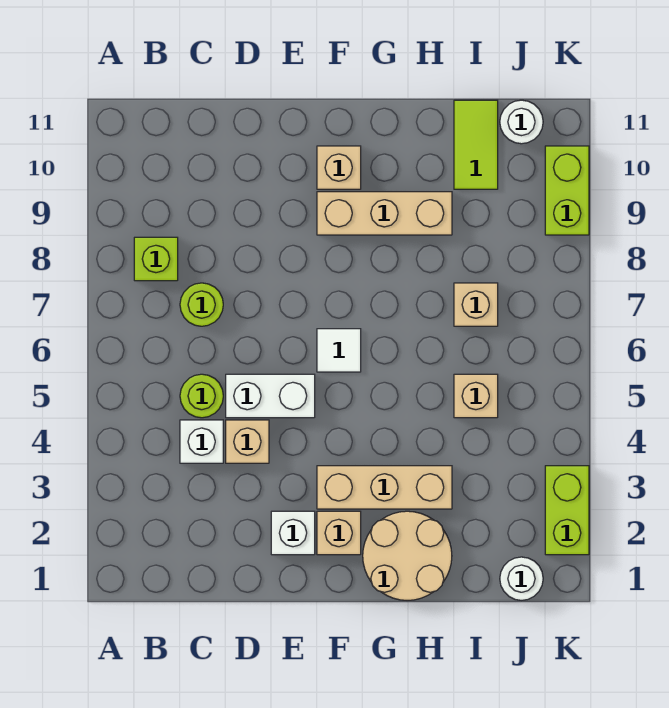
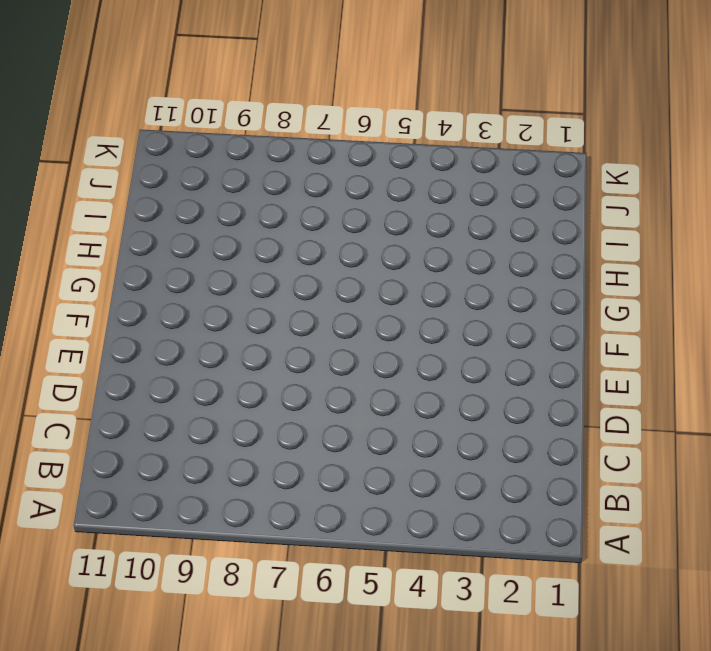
none -> lime brick B8 level 1
none -> white brick C4 level 1
none -> lime round brick C5 level 1

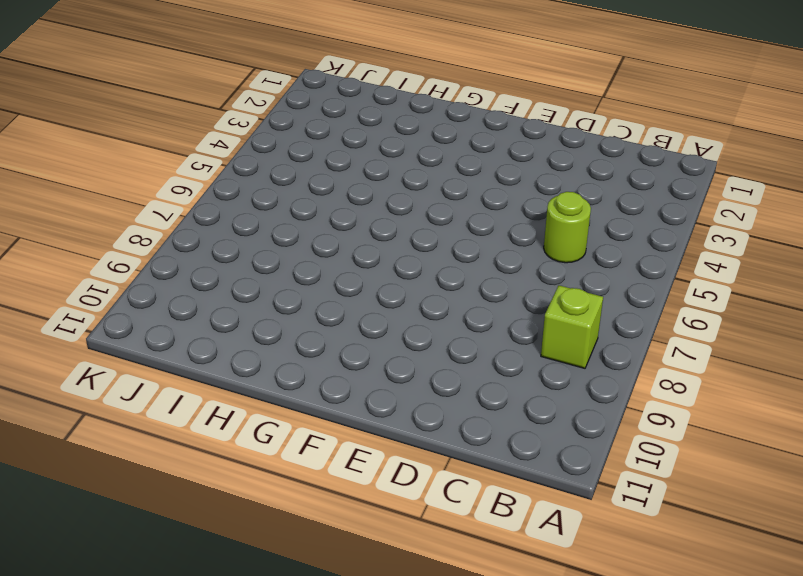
none -> white brick C4 level 1
none -> lime round brick C7 level 1
none -> tan brick D4 level 1

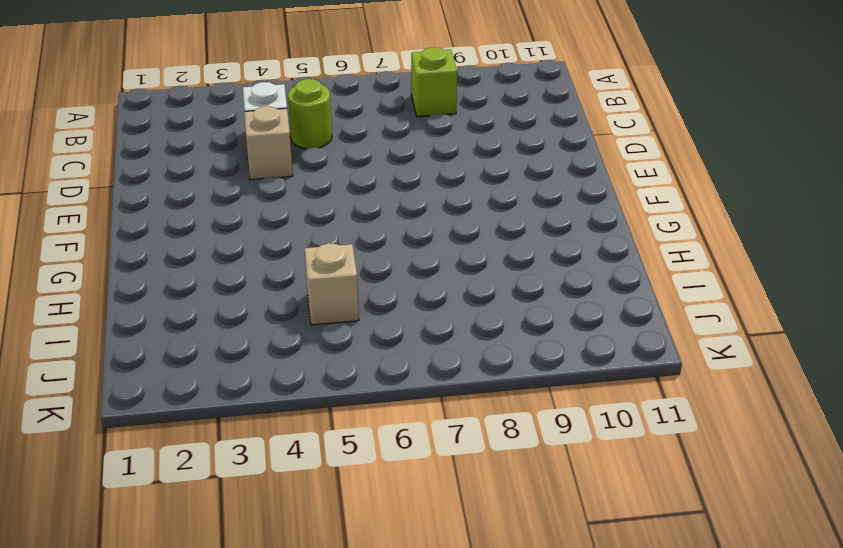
none -> lime round brick C7 level 1
none -> white brick D5:E5 level 1
none -> white brick E2 level 1

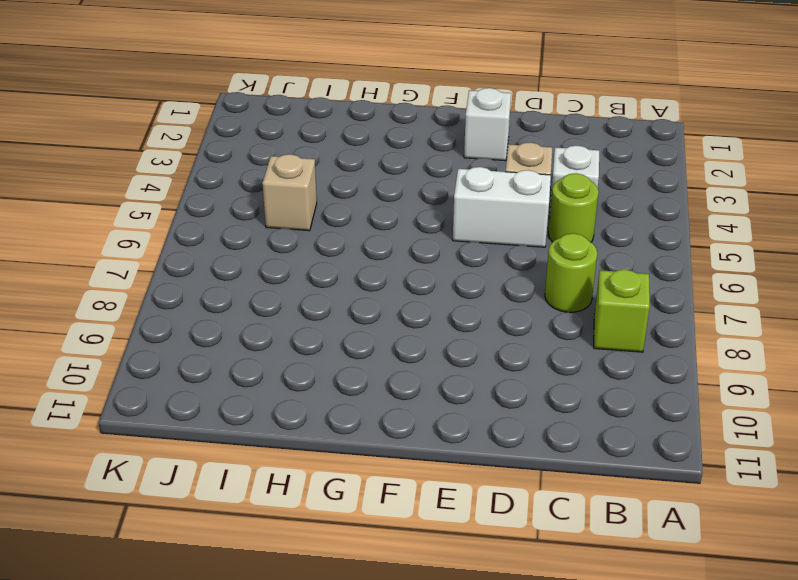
none -> tan brick F2 level 1
none -> tan brick F3:H3 level 1
none -> white tile F6 level 1

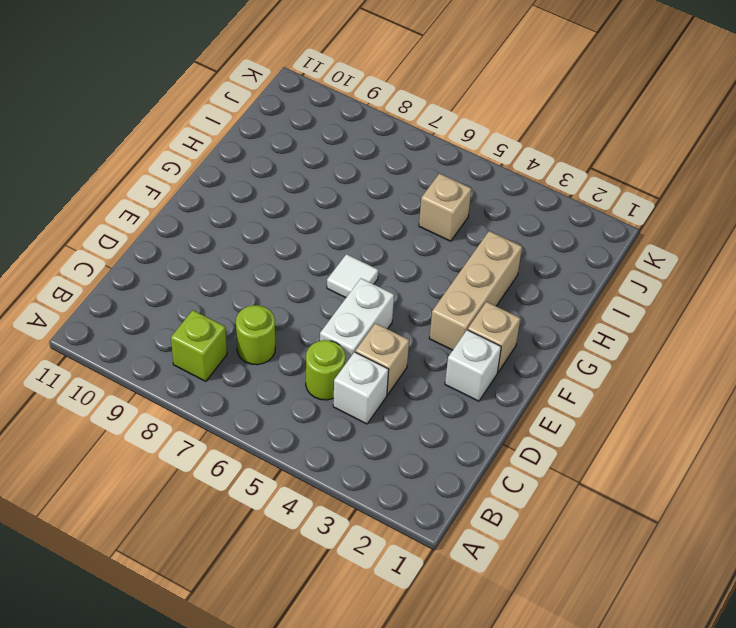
none -> tan brick F9:H9 level 1
none -> tan brick F10 level 1
none -> tan round brick G1:H2 level 1

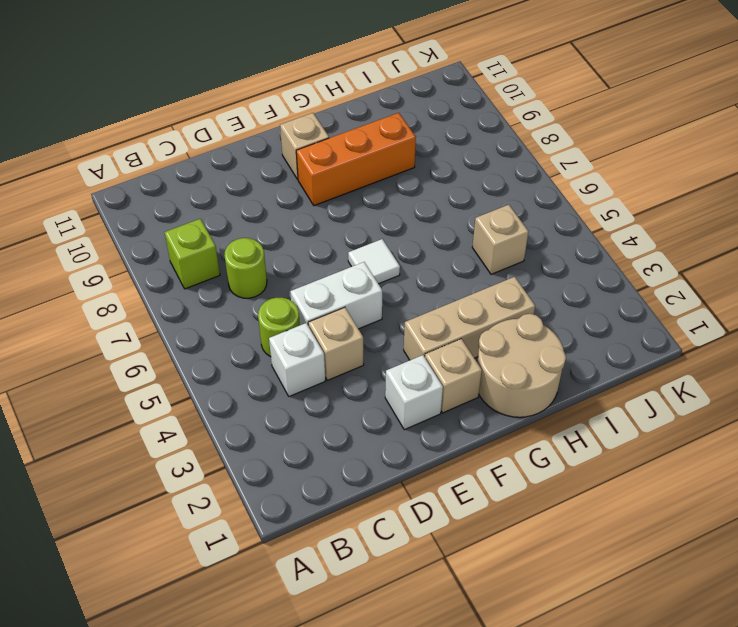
orange brick F9:H9 level 1 -> tan brick F9:H9 level 1
none -> tan brick I7 level 1
none -> lime tile I10:I11 level 1
none -> white round brick J1 level 1

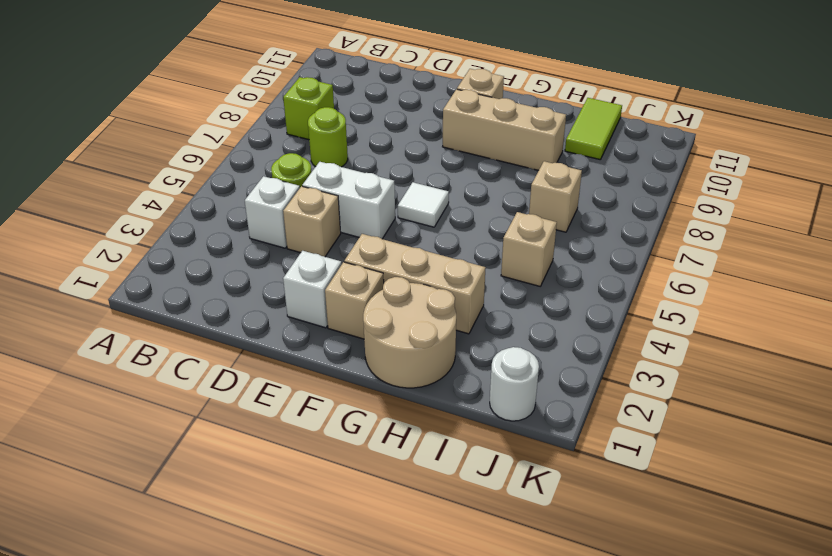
none -> white round brick J11 level 1
none -> lime brick K2:K3 level 1
none -> lime brick K9:K10 level 1

